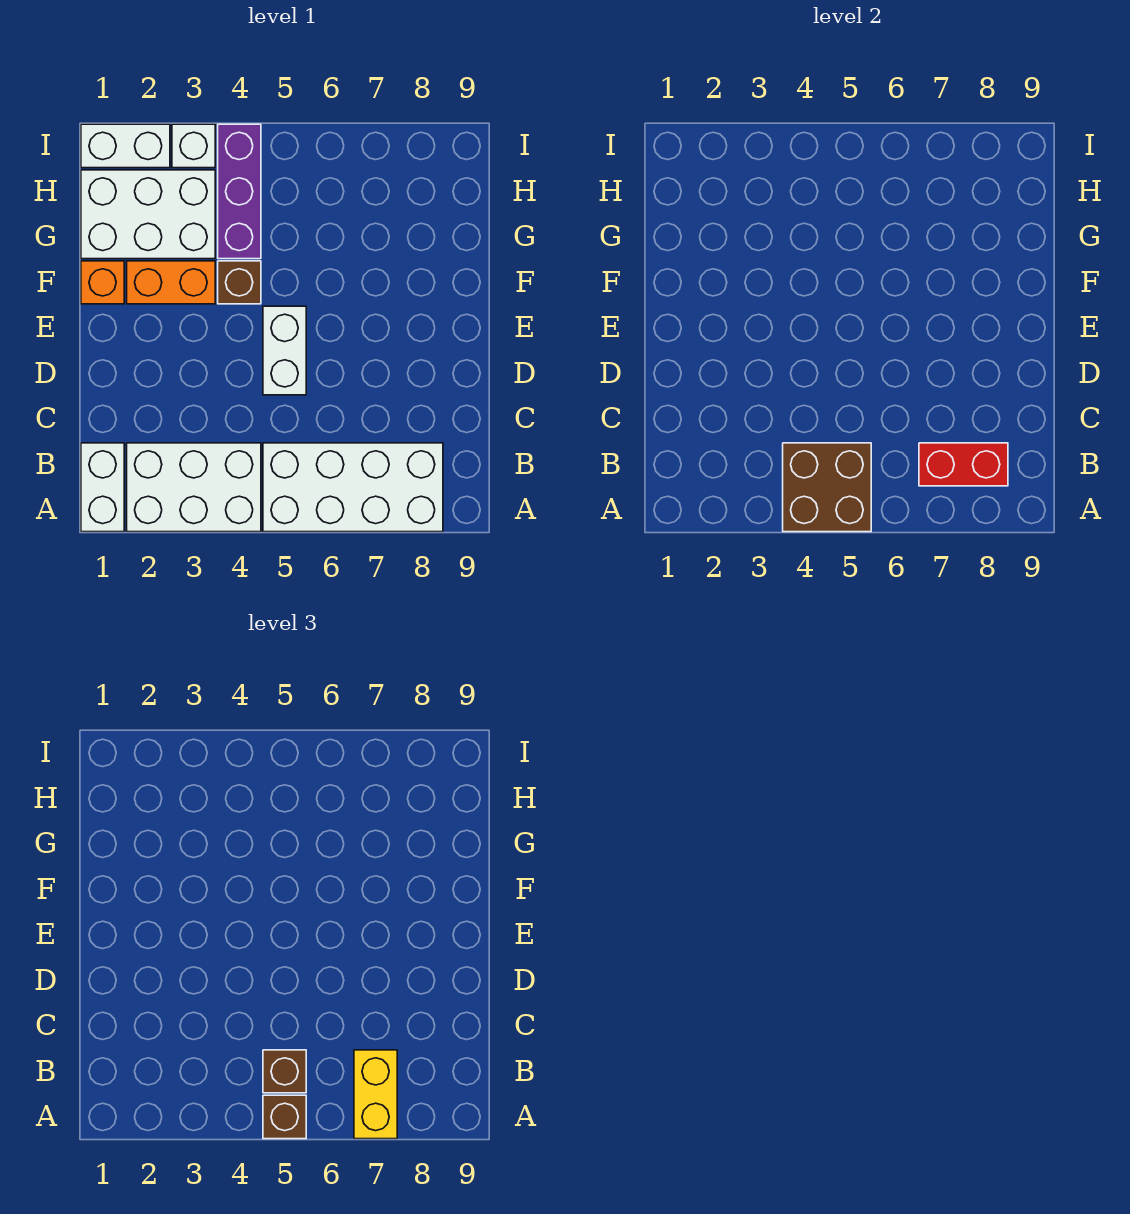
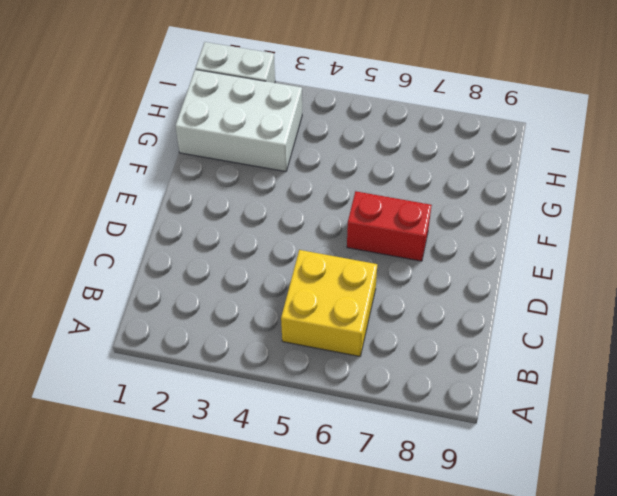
yellow brick B5:C6 level 1 -> white brick A5:B8 level 1
red brick E6:E7 level 1 -> red brick B7:B8 level 2
none -> white brick A1:B1 level 1
none -> white brick A2:B4 level 1
none -> white brick D5:E5 level 1

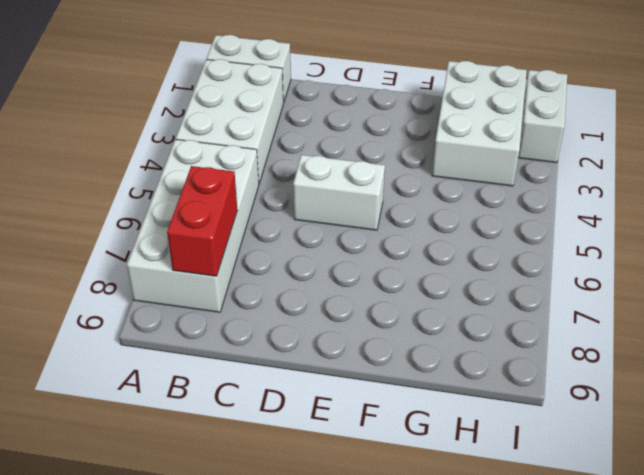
none -> orange brick F1 level 1
none -> orange brick F2:F3 level 1
none -> brown brick F4 level 1

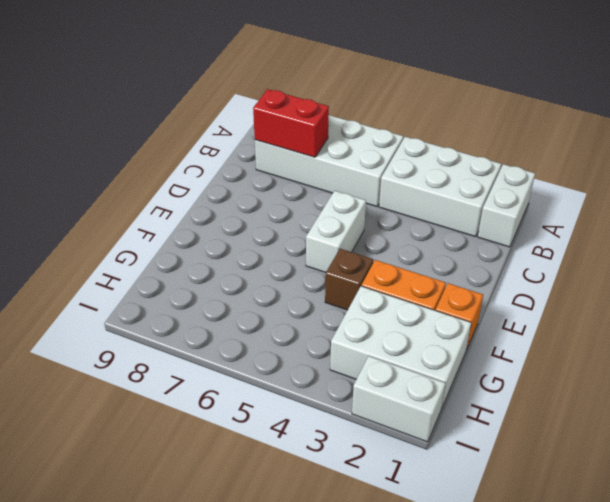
none -> purple brick G4:I4 level 1
none -> white brick I3 level 1
none -> brown brick A4:B5 level 2

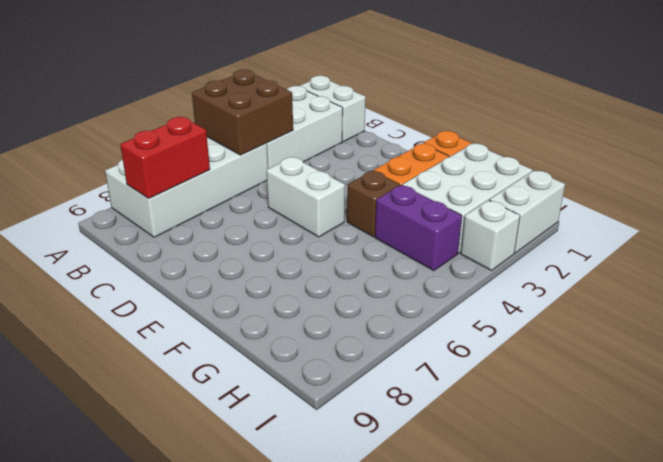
purple brick G4:H4 level 1 -> purple brick G4:I4 level 1
none -> brown brick A5 level 3
none -> yellow brick A7:B7 level 3
none -> brown brick B5 level 3

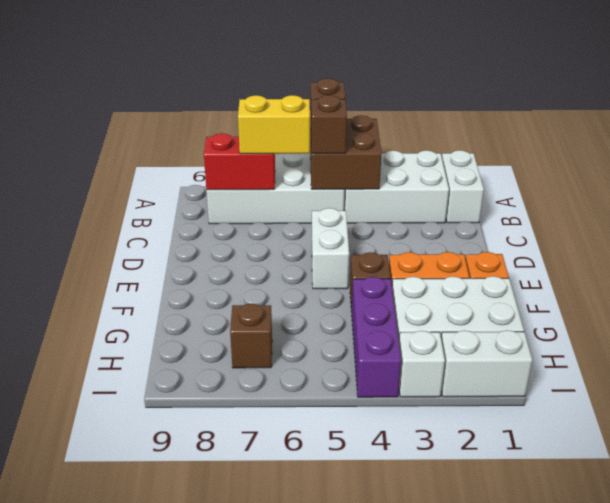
yellow brick B6:B7 level 3 -> yellow brick A7:B7 level 3
brown brick H7 level 1 -> none

